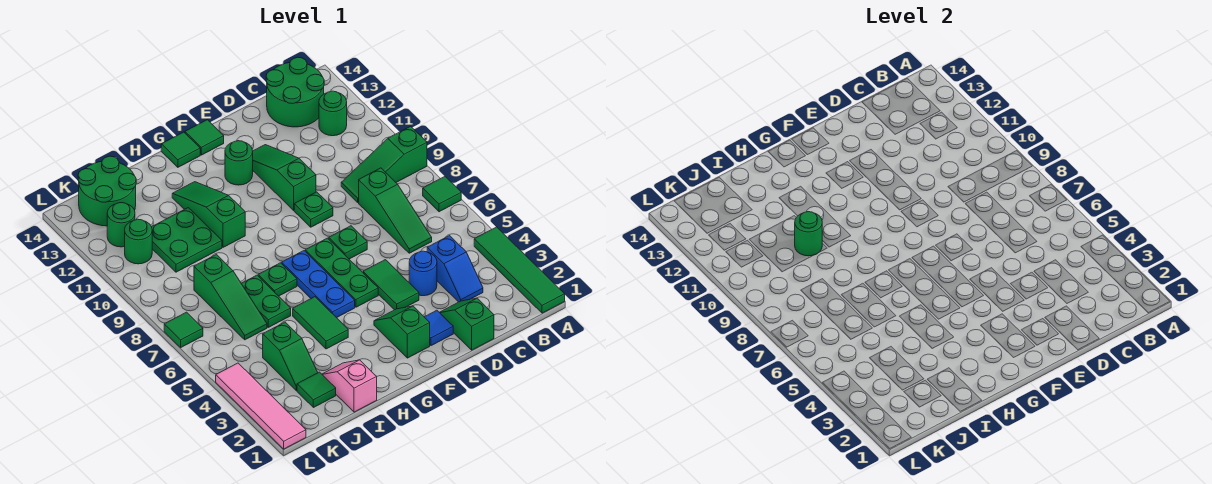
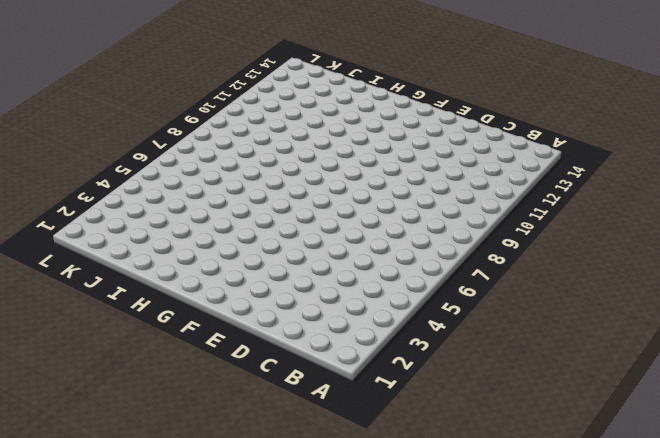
none -> green tile A1:A4 level 1
none -> green tile A7 level 1
none -> green slope A9:C9 level 1 top A
none -> green round brick B12 level 1

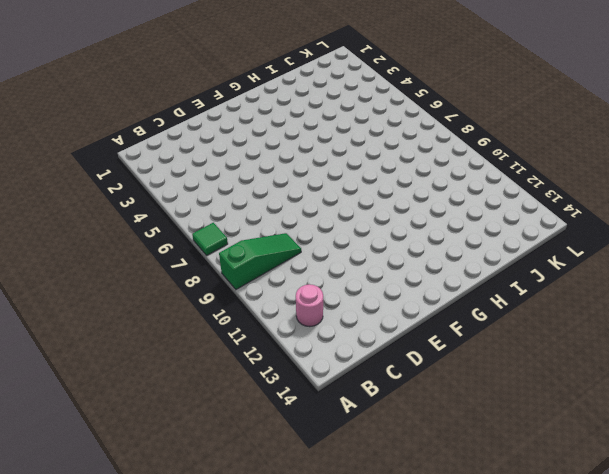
pink round brick B12 level 1 -> green round brick B12 level 1
none -> green tile A1:A4 level 1
none -> green round brick B13:C14 level 1
none -> blue slope C3:C4 level 1 top 4
none -> green slope C6:C8 level 1 top 8

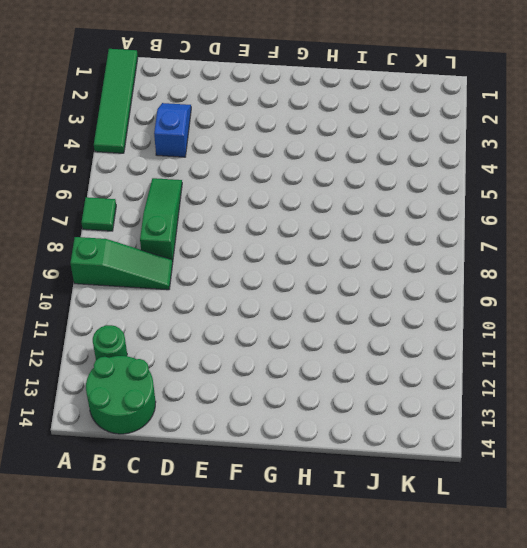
none -> green slope D1:D2 level 1 top 1
none -> blue round brick D4 level 1
none -> blue tile E2 level 1
none -> green tile E4:E5 level 1

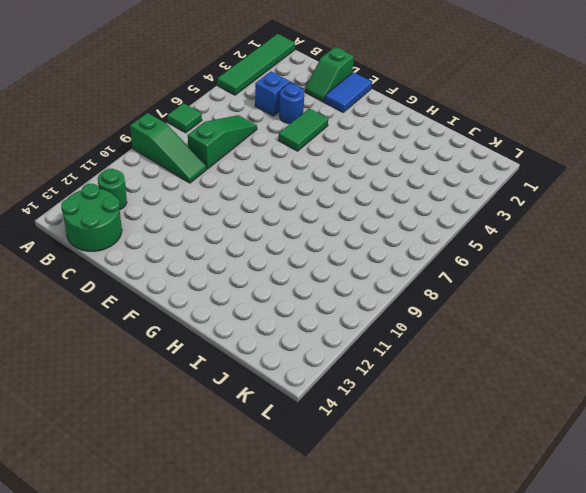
blue tile E1:E2 level 1 -> blue tile E2 level 1
none -> green plate E7 level 1
none -> green plate E9 level 1
none -> green slope E10:E12 level 1 top 10
none -> green slope F2:F3 level 1 top 2

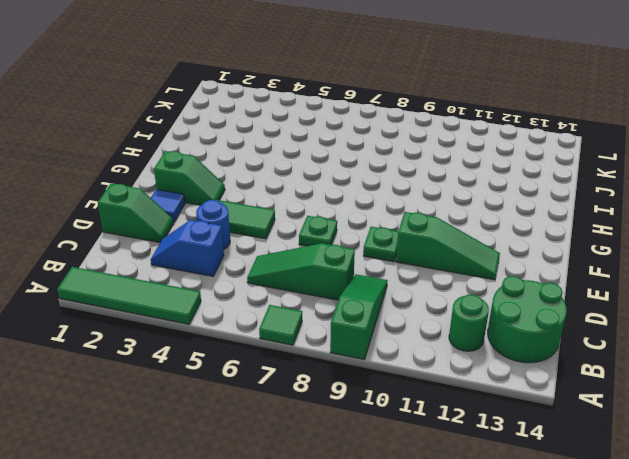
none -> green plate F5:F7 level 1
none -> green round brick F12 level 1
none -> green tile F14 level 1
none -> blue plate G5:G7 level 1

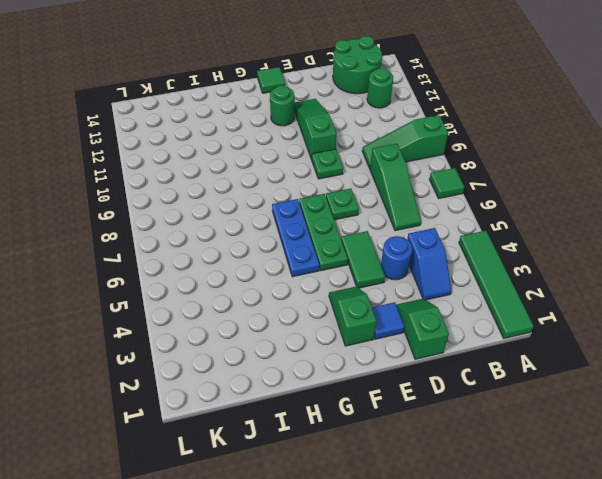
none -> green tile G14 level 1
none -> green tile H4:H5 level 1
none -> green plate H7 level 1
none -> green slope H10:H12 level 1 top 10

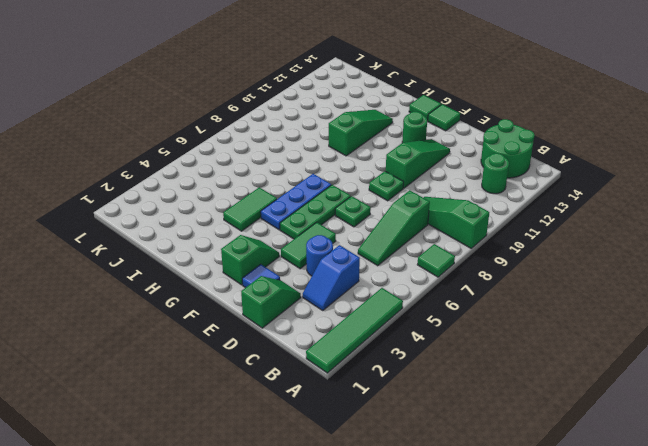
none -> green plate H7 level 1
none -> pink slope I1:I2 level 1 top 1
none -> green plate I6:I7 level 1
none -> green plate I10:J11 level 1

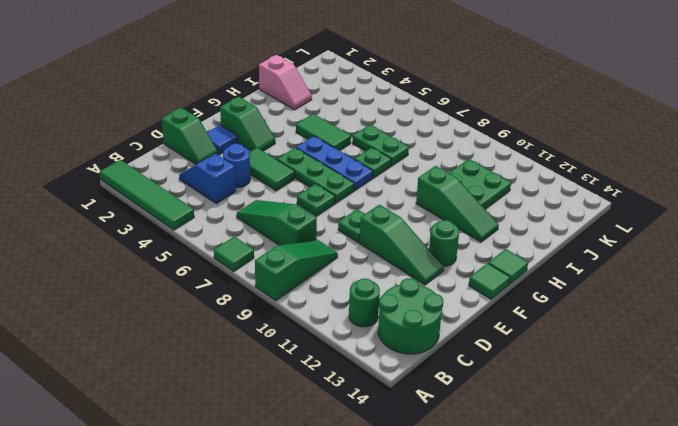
none -> green tile J2 level 1
none -> green slope J3:J4 level 1 top 4
none -> green slope J6:J8 level 1 top 8
none -> green round brick J13:K14 level 1

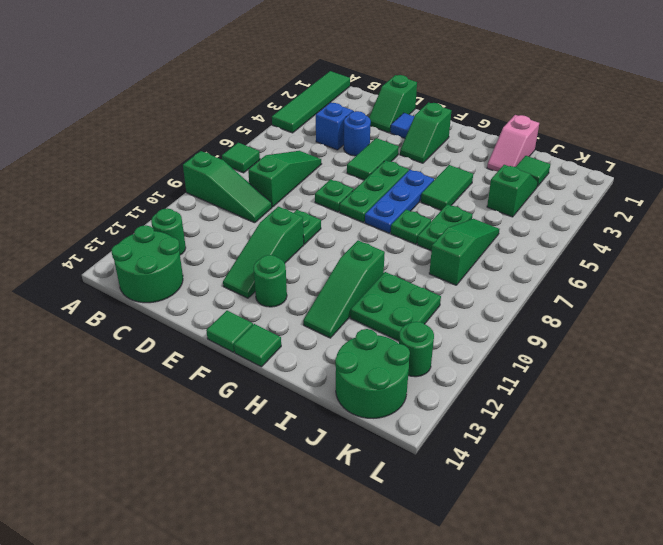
none -> green round brick K11 level 1
none -> pink tile L1:L4 level 1
none -> green tile L7 level 1
none -> green round brick I10 level 2

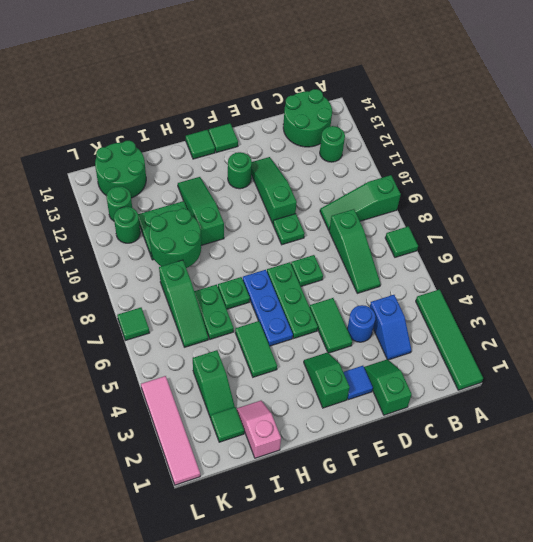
green round brick I9:J10 level 2 -> green round brick I10 level 2

